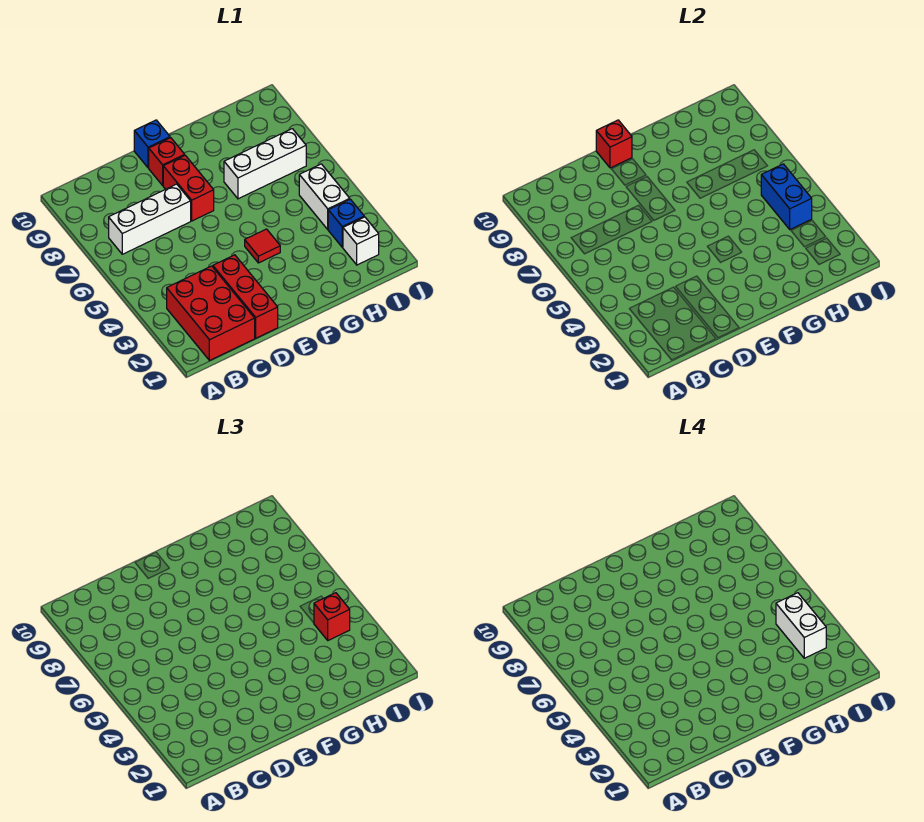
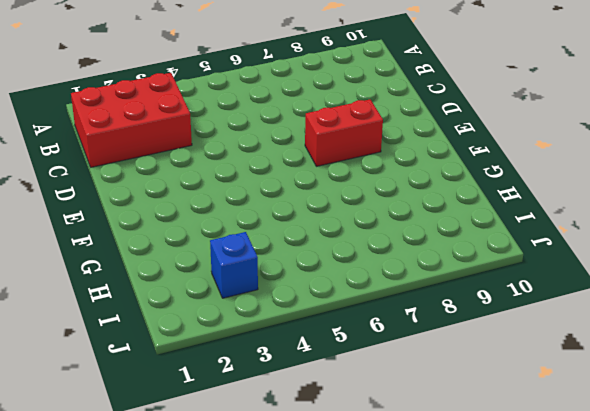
none -> white brick B7:D7 level 1
none -> red brick D1:D3 level 1
none -> red brick E9 level 1

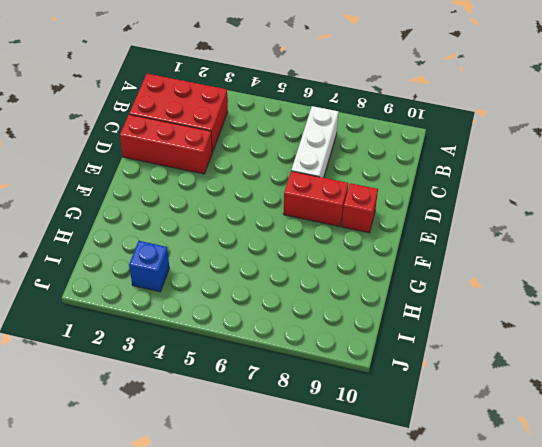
none -> blue brick E10 level 1
none -> red tile F4 level 1
none -> white brick G7:I7 level 1

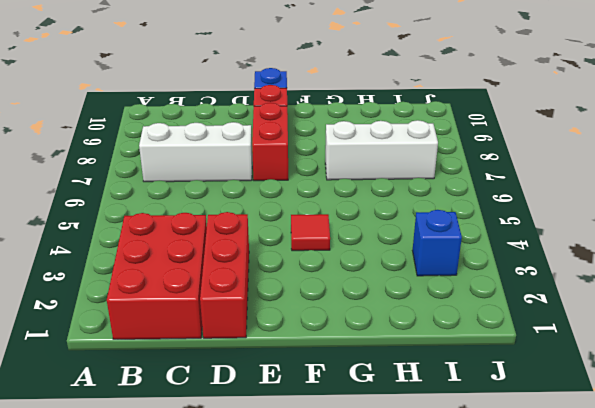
none -> white brick I2 level 1
none -> white brick I4:I5 level 1
none -> red brick E10 level 2

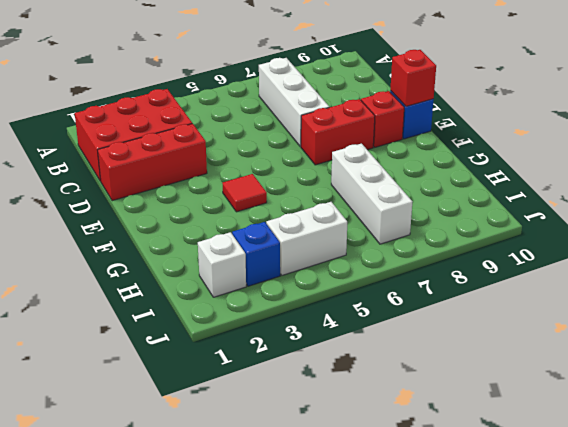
none -> blue brick I4:I5 level 2
none -> red brick I4 level 3
none -> white brick I3:I4 level 4

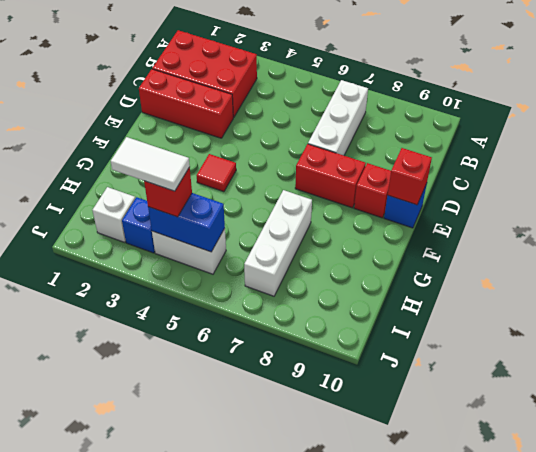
white tile I3:I4 level 4 -> white brick I3:I4 level 4

